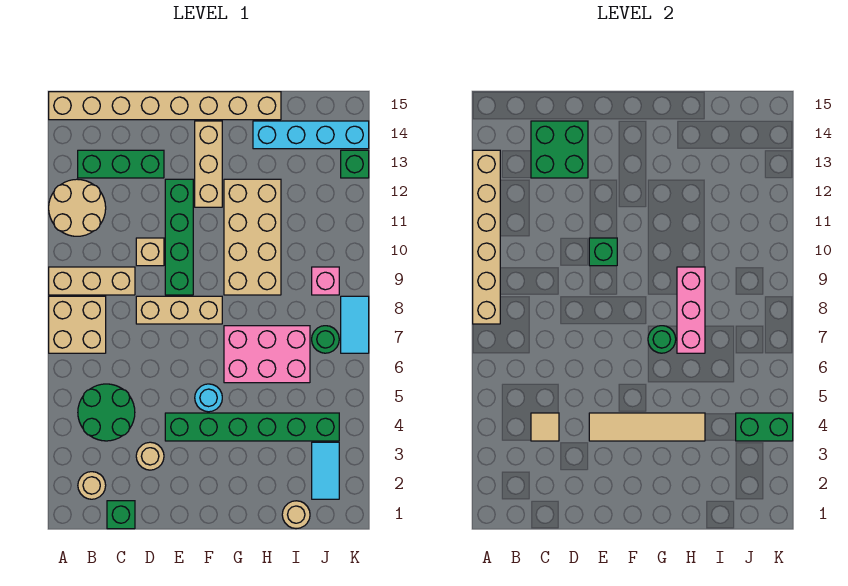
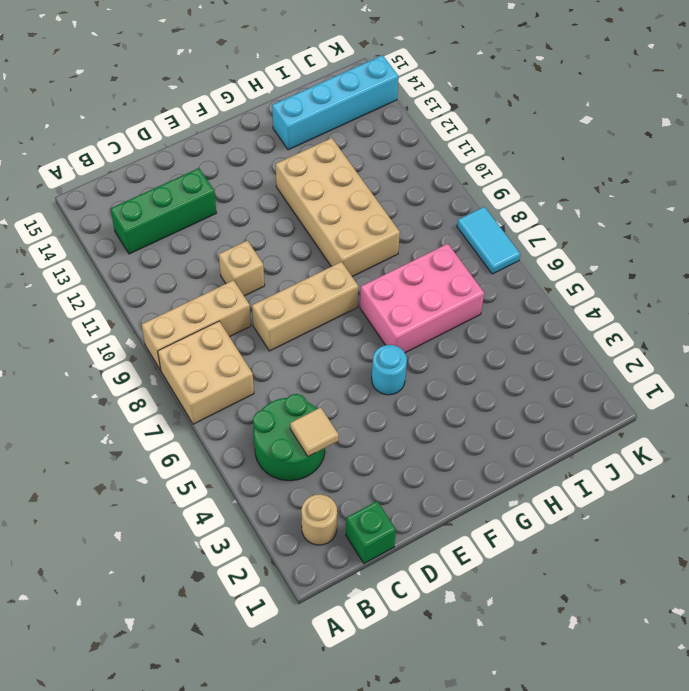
none -> tan round brick A11:B12 level 1
none -> tan brick A15:H15 level 1
none -> tan round brick D3 level 1
none -> green brick E4:J4 level 1

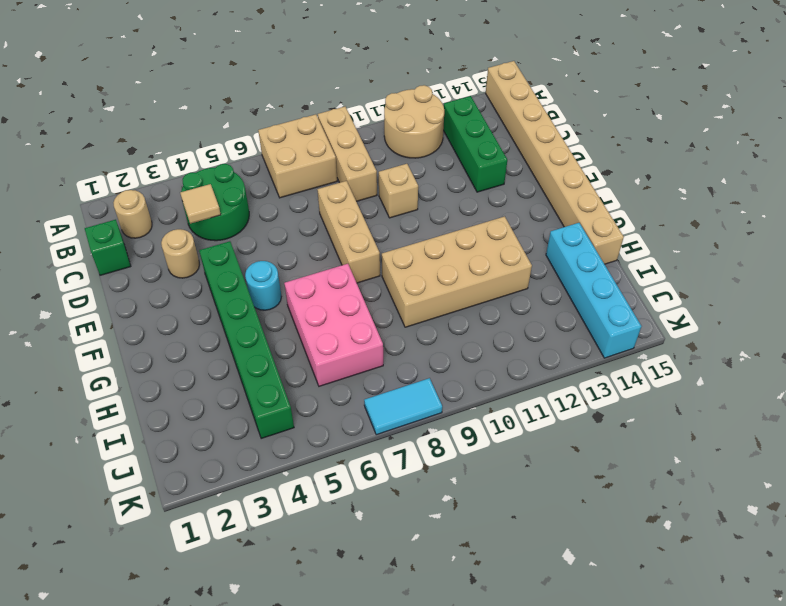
none -> green brick E9:E12 level 1
none -> tan brick F12:F14 level 1
none -> tan round brick I1 level 1
none -> cyan tile J2:J3 level 1

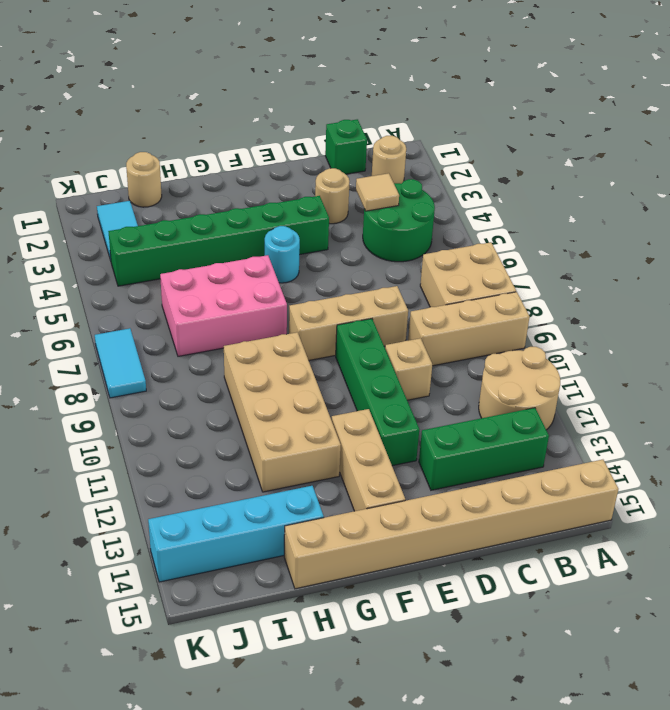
none -> green round brick J7 level 1
none -> pink brick J9 level 1
none -> green brick K13 level 1
none -> tan brick A8:A13 level 2

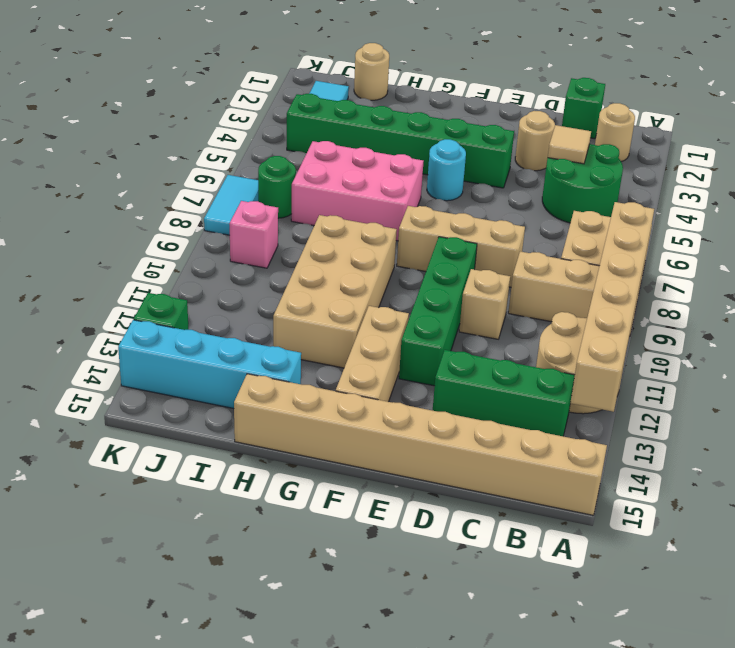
none -> green brick C13:D14 level 2
none -> tan tile E4:H4 level 2
none -> green brick E10 level 2
none -> green round brick G7 level 2

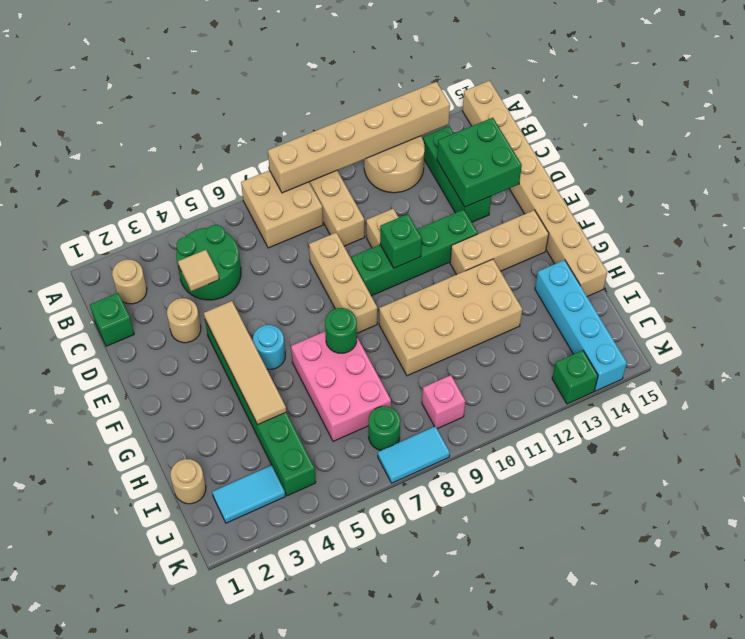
none -> pink brick H7:H9 level 2
none -> green brick J4:K4 level 2

